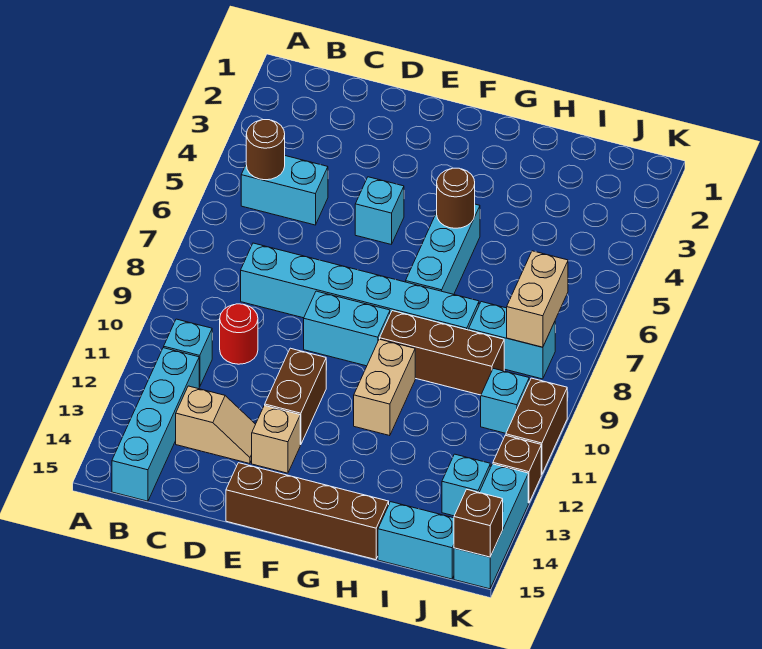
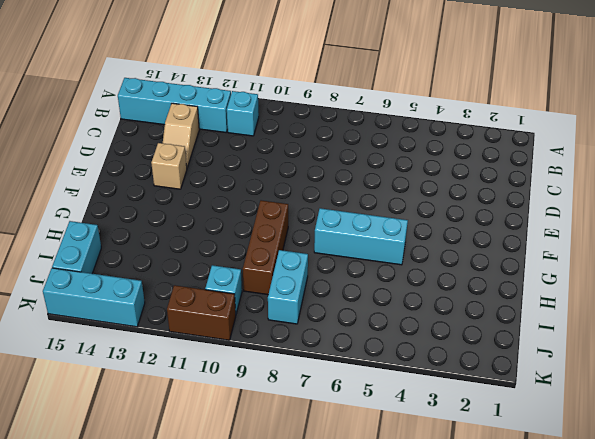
none -> cyan brick B5:C5 level 1
none -> cyan brick C8:H8 level 1
none -> red round brick C10 level 1

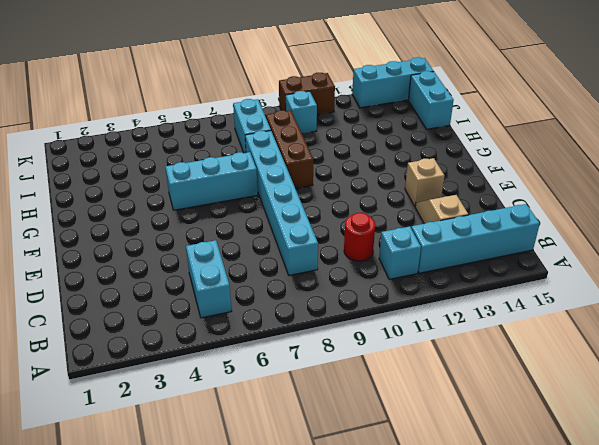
none -> cyan brick E5 level 1
none -> cyan brick E9:F9 level 1
none -> brown brick E11:E12 level 1

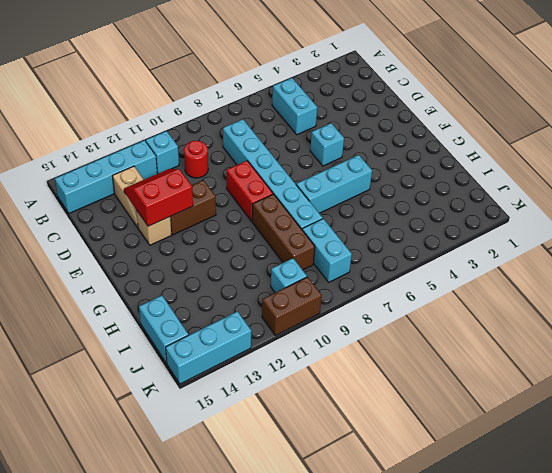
red slope D12:E13 level 2 top E -> none
red brick E9:F9 level 1 -> cyan brick E9:F9 level 1
none -> brown brick E15:H15 level 1
none -> tan brick G10:G11 level 1
none -> cyan brick J13 level 1

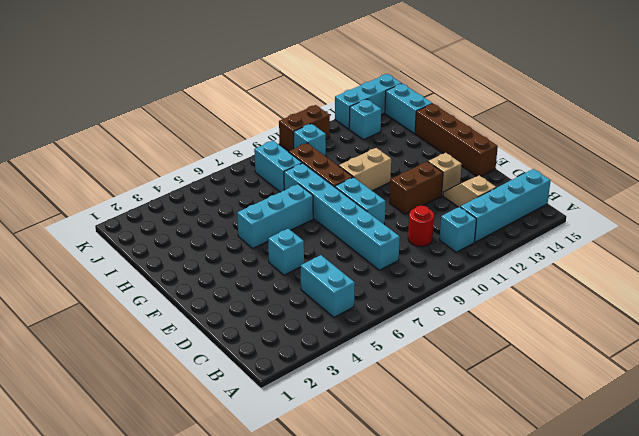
none -> brown brick K12 level 1
none -> brown round brick B5 level 2
none -> brown round brick G5 level 2

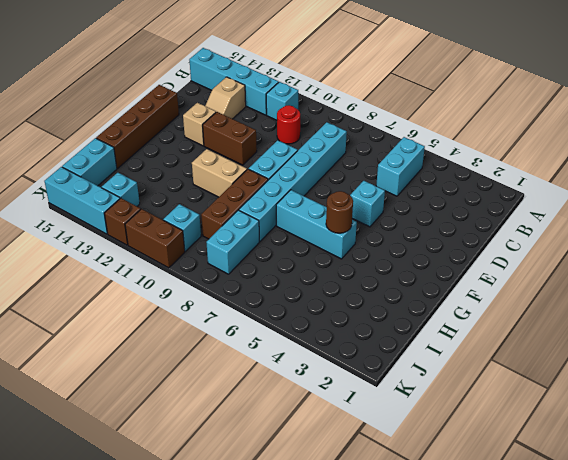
none -> brown round brick B5 level 2
none -> tan brick J7:J8 level 2
none -> brown brick K15 level 2

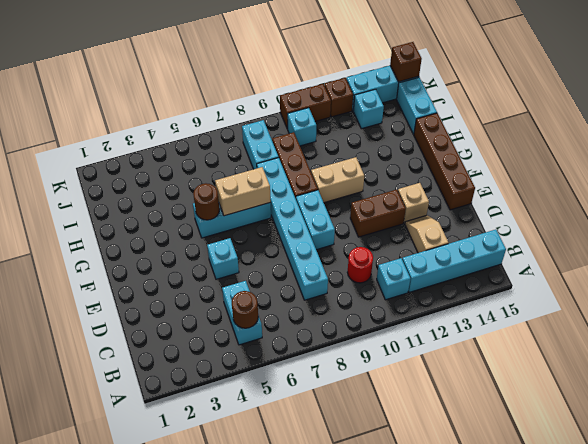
tan brick G6:G7 level 2 -> tan brick J7:J8 level 2

